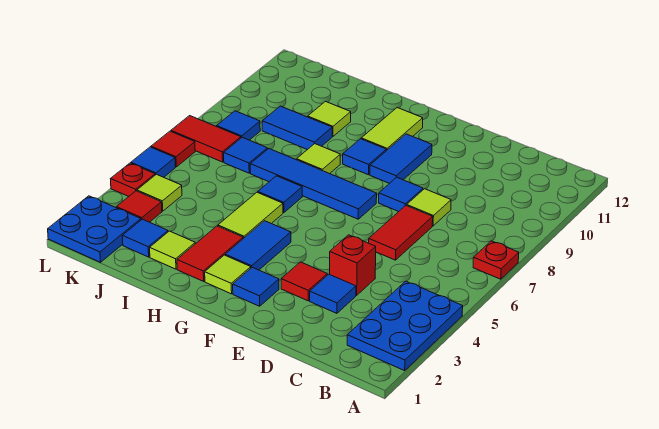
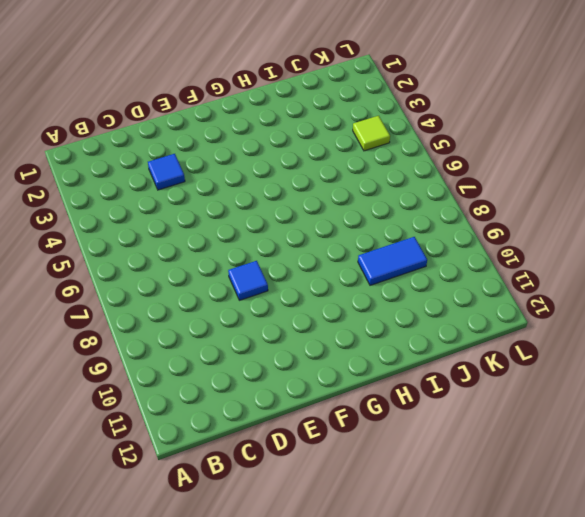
none -> blue plate A2:B4 level 1
none -> red plate A7 level 1
none -> red brick D4 level 1
none -> red tile D6:D7 level 1

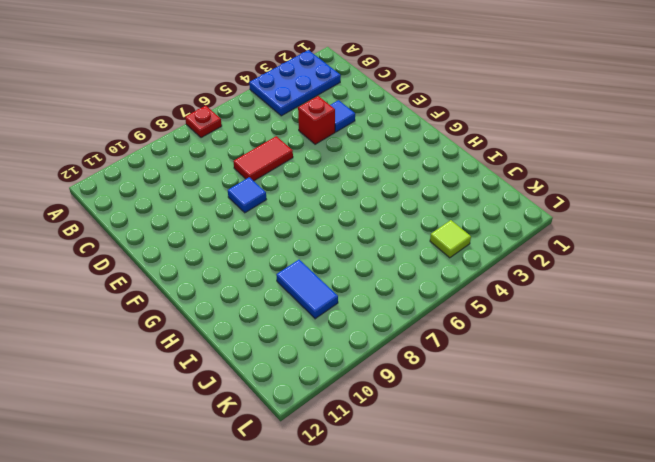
none -> lime tile D8 level 1
none -> red tile E3 level 1
none -> blue tile F2 level 1
none -> blue tile F7:I7 level 1

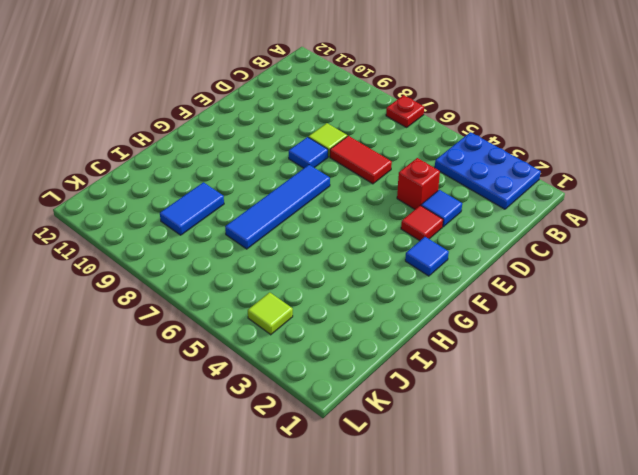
none -> blue tile F9:F10 level 1
none -> lime tile G2 level 1
none -> blue tile G3:G4 level 1
none -> blue tile G9 level 1

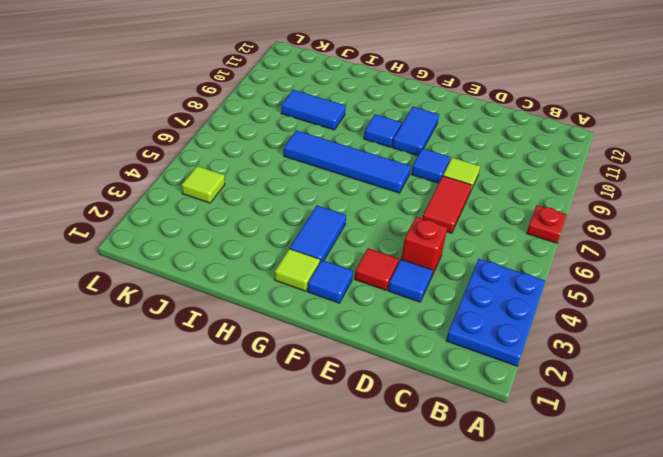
none -> lime tile G10:G11 level 1
none -> red tile H2:H3 level 1
none -> lime tile H4:H5 level 1
none -> blue tile H6 level 1

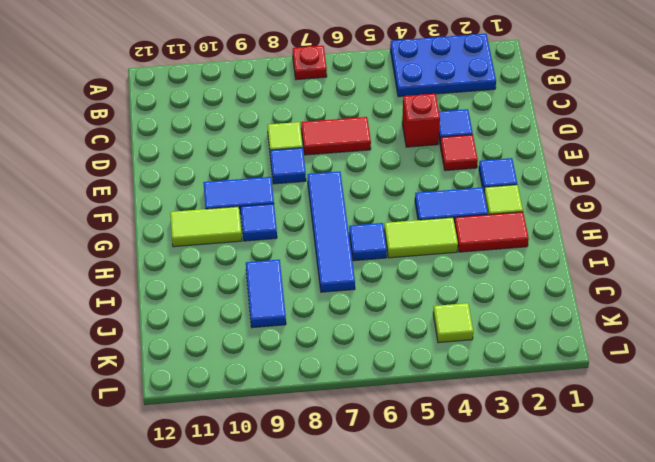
none -> lime tile H8 level 1
none -> lime tile I2 level 1
none -> lime tile I10 level 1
none -> blue tile J2 level 1

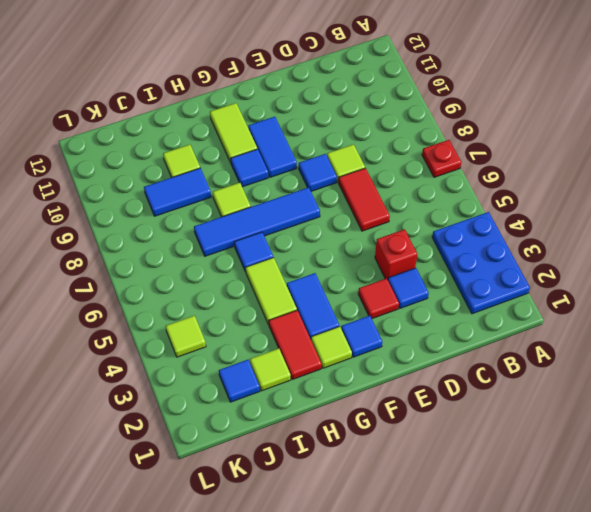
none -> blue tile J7 level 1
none -> blue plate K1:L2 level 1
none -> red tile K3 level 1
none -> red tile K7:L7 level 1

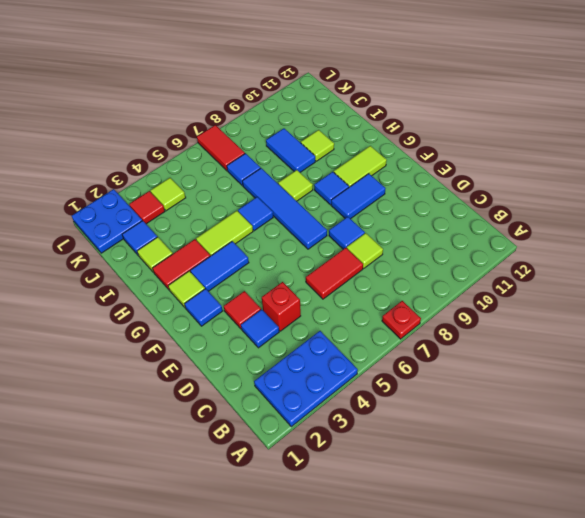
none -> blue tile K8 level 1
none -> red plate L4 level 1
none -> blue tile L5 level 1
none -> red tile L6 level 1

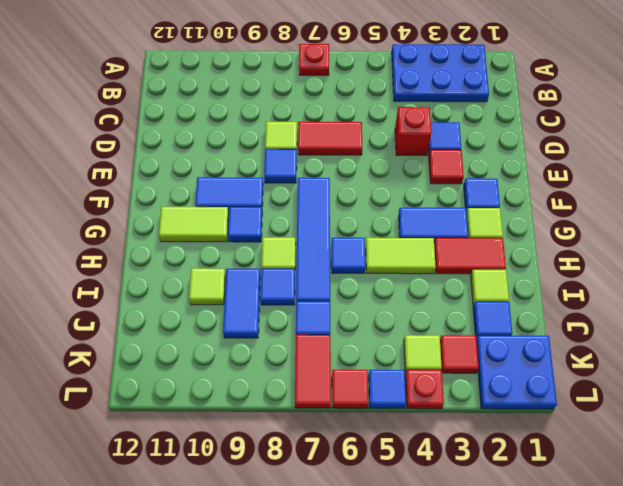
blue tile I8 level 1 -> blue tile K8 level 1

